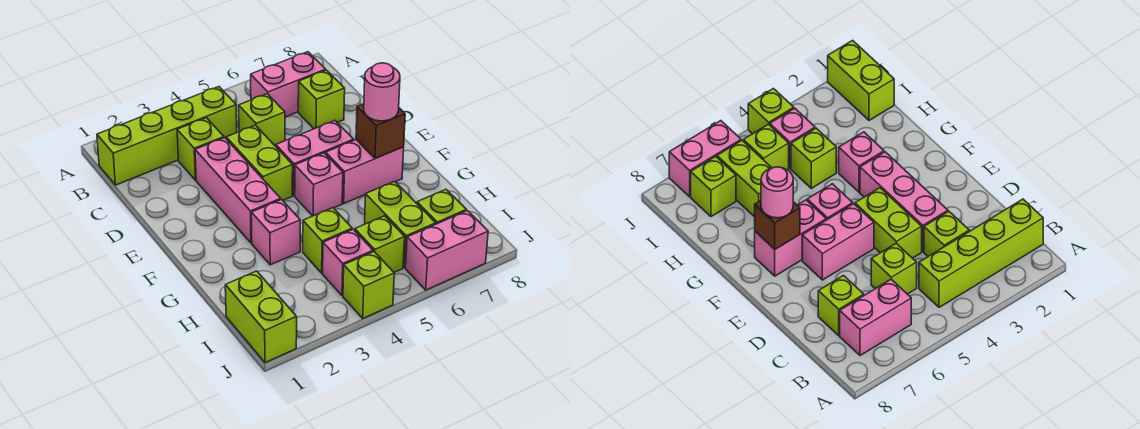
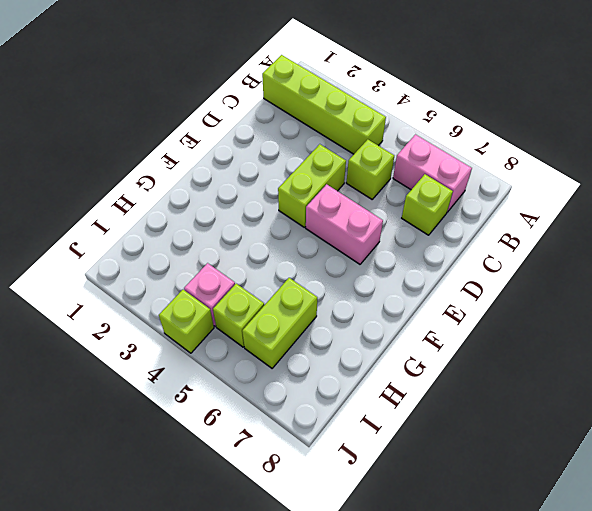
none -> lime brick C3 level 1
none -> pink brick D3:F3 level 1
none -> pink brick F5 level 1

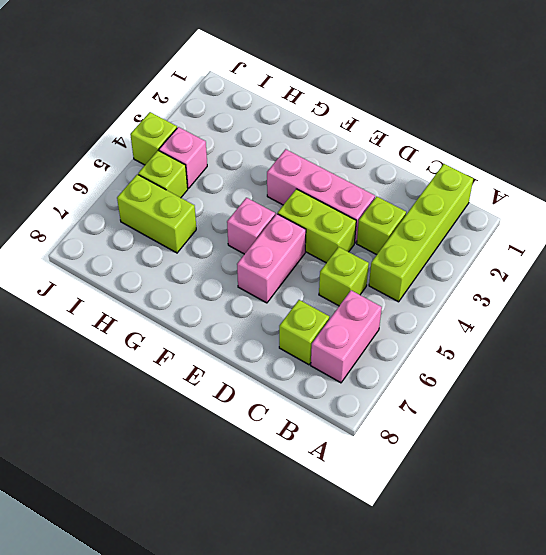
none -> pink brick F6:F7 level 1
none -> pink brick G3 level 1
none -> lime brick H4 level 1

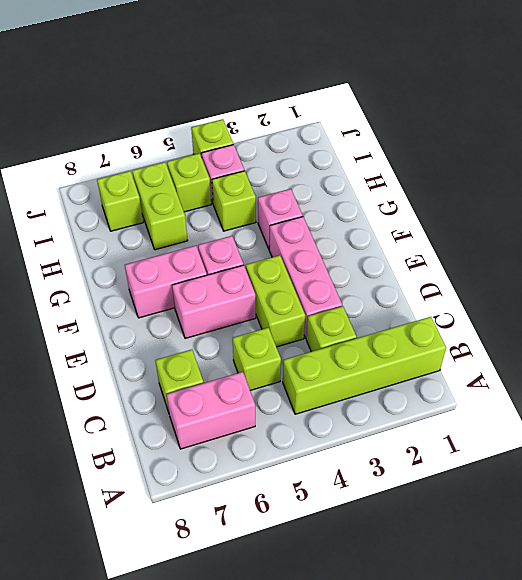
none -> lime brick I1:J1 level 1
none -> pink brick J6:J7 level 1
none -> brown brick F7 level 2

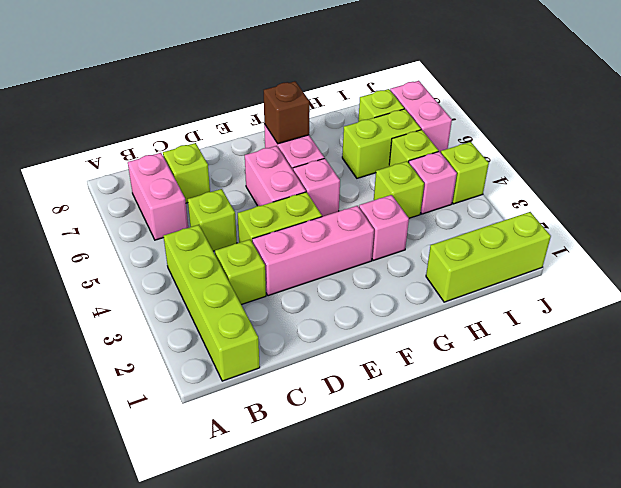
lime brick H1:J1 level 1 -> lime brick I1:J1 level 1
none -> pink round brick F7 level 3

